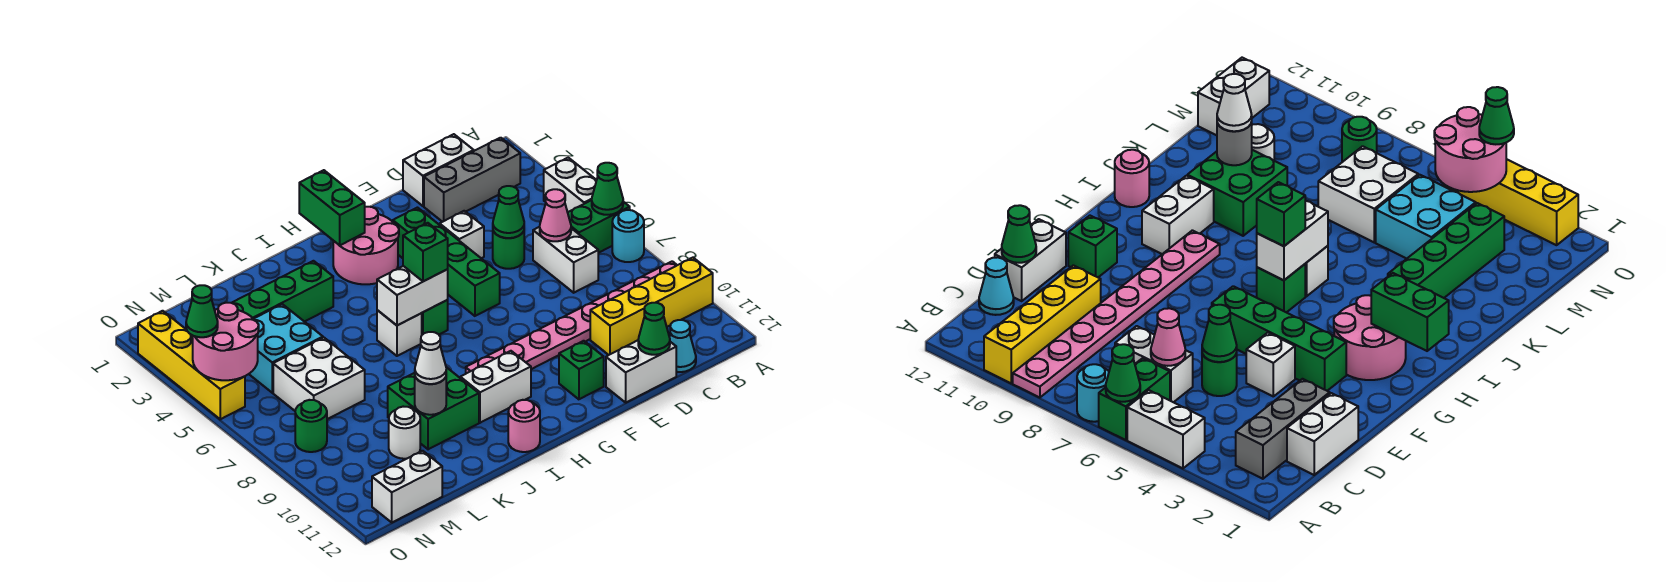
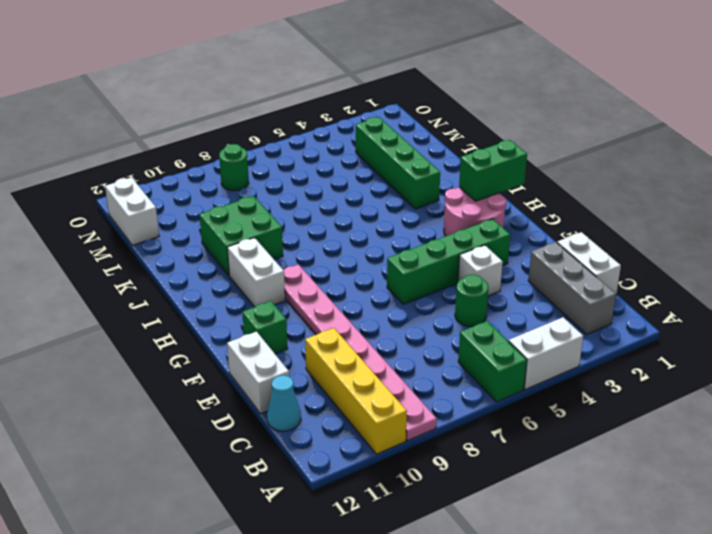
none -> cyan round brick A7 level 1
none -> white brick C6:C7 level 1
none -> green brick H6 level 1
none -> white brick I6 level 1

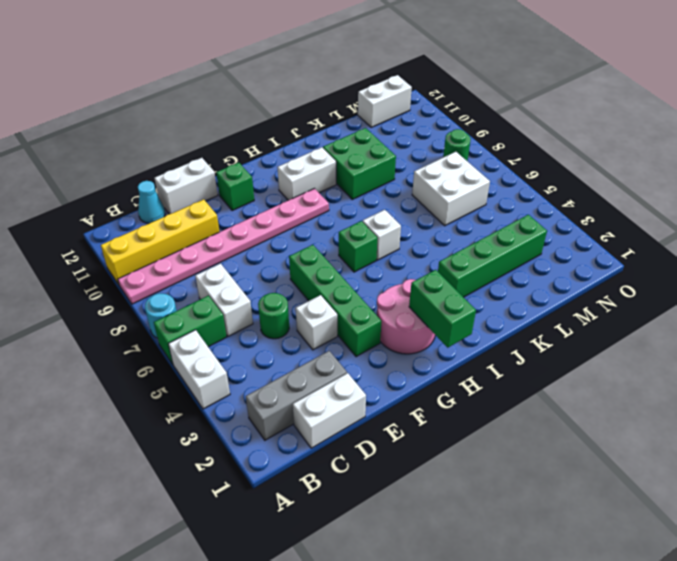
none -> pink round brick I12 level 1
none -> cyan brick L4:M5 level 1
none -> white round brick L10 level 1
none -> yellow brick O2:O5 level 1

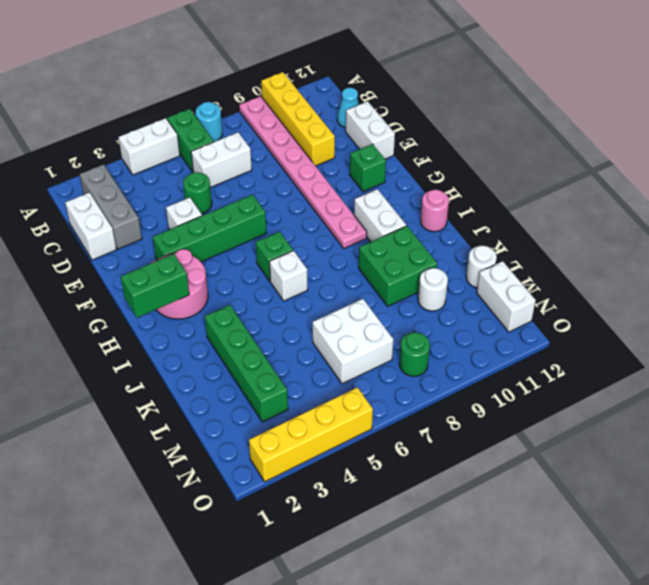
white round brick L12 level 1 -> none
none -> cyan brick L4:M5 level 1
none -> green cone A6 level 2
none -> pink cone C6 level 2
none -> green cone D5 level 2

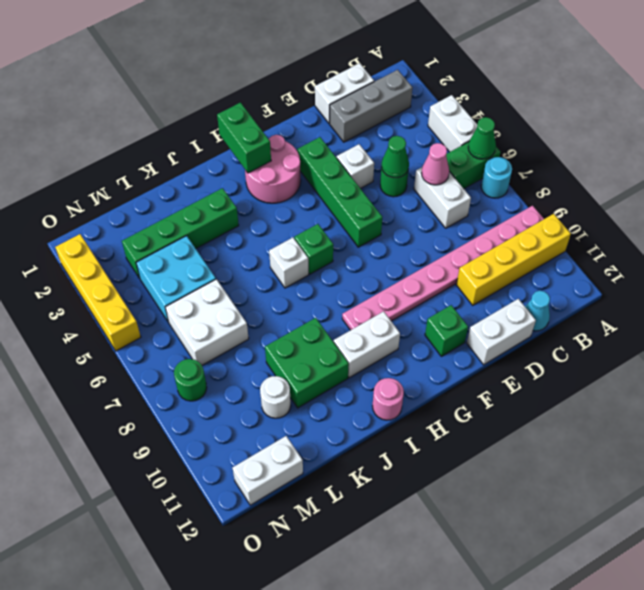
none -> green cone D12 level 2
none -> white brick H6:I6 level 2
none -> grey round brick K10 level 2
none -> pink round brick N4:O5 level 2

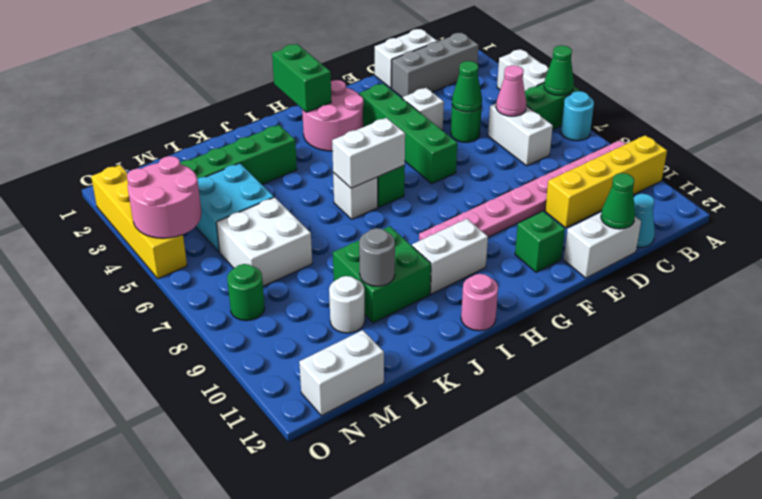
none -> green brick H6 level 3
none -> white cone K10 level 3
none -> green cone O4 level 3

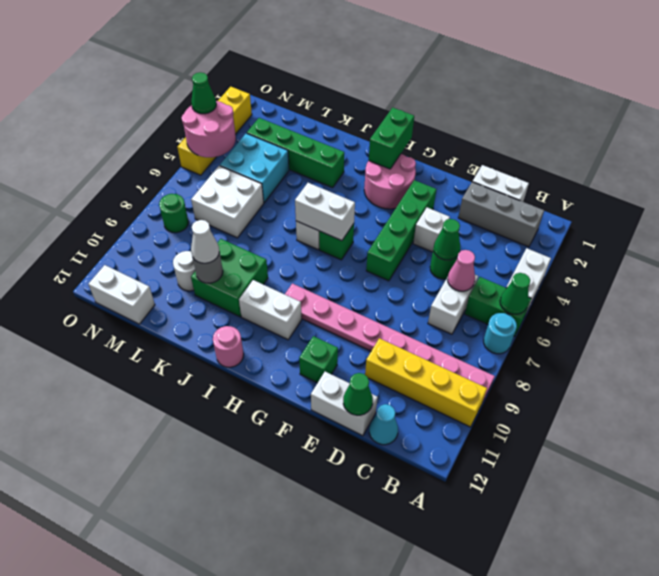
none -> green brick H6 level 3

